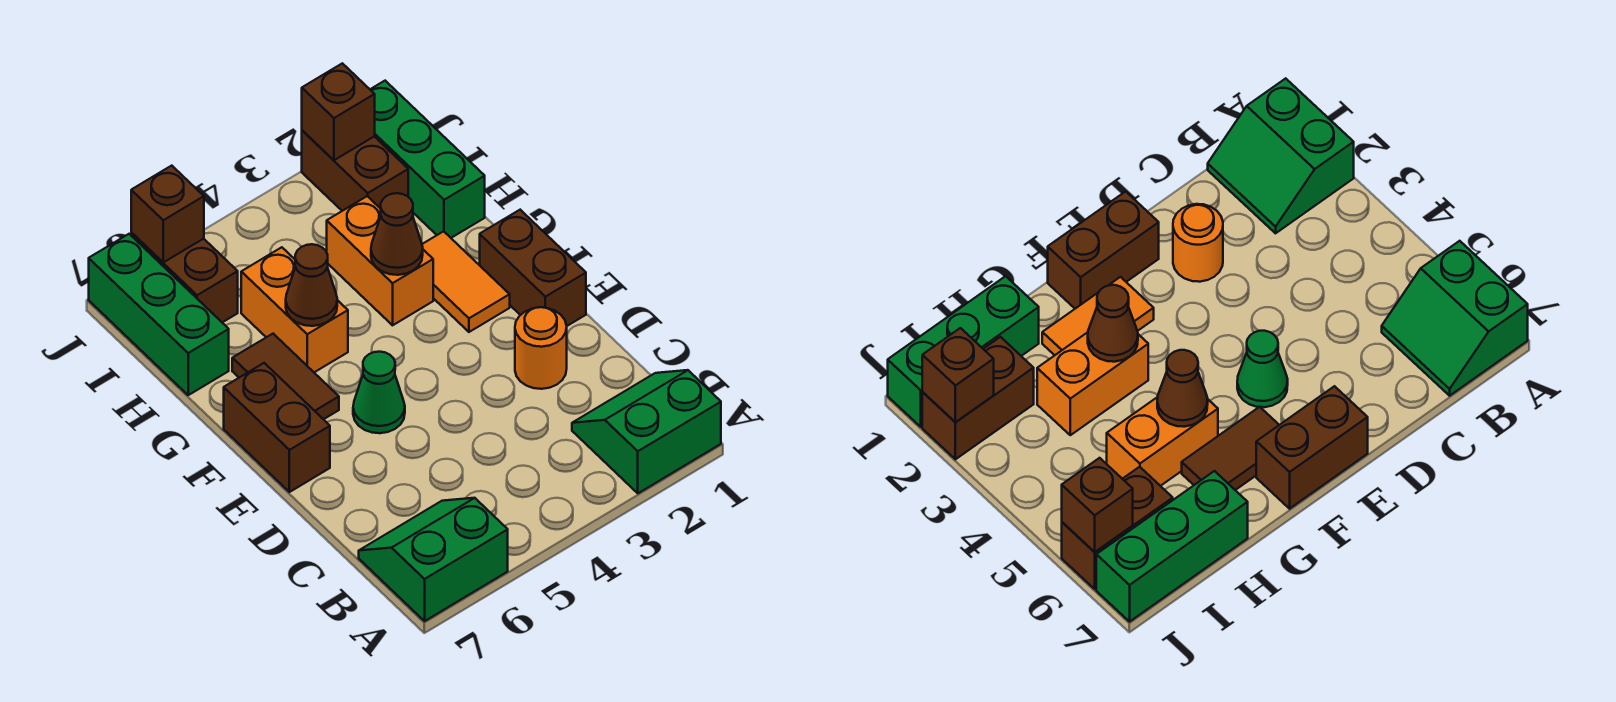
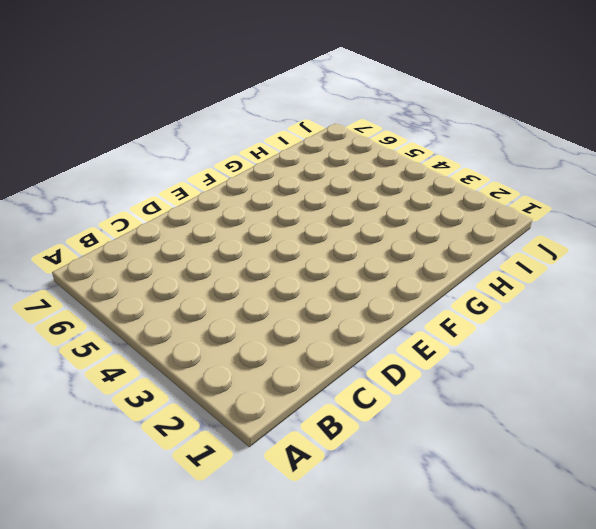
none -> green slope A1:B2 level 1 top A
none -> green slope A6:B7 level 1 top A
none -> orange round brick D2 level 1

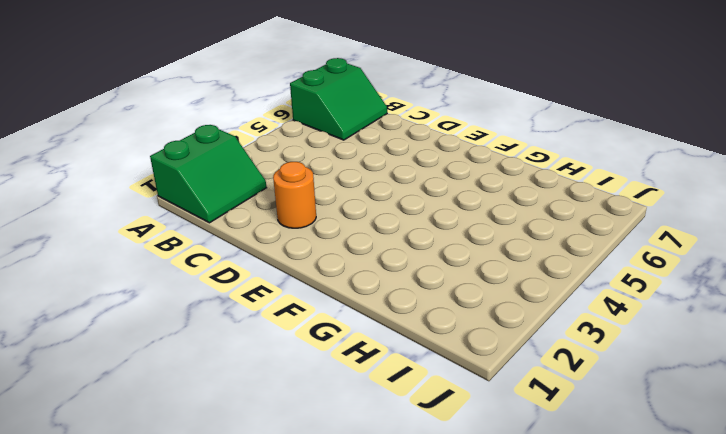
none -> brown brick E1:F1 level 1
none -> green cone E5 level 1
none -> brown brick E7:F7 level 1

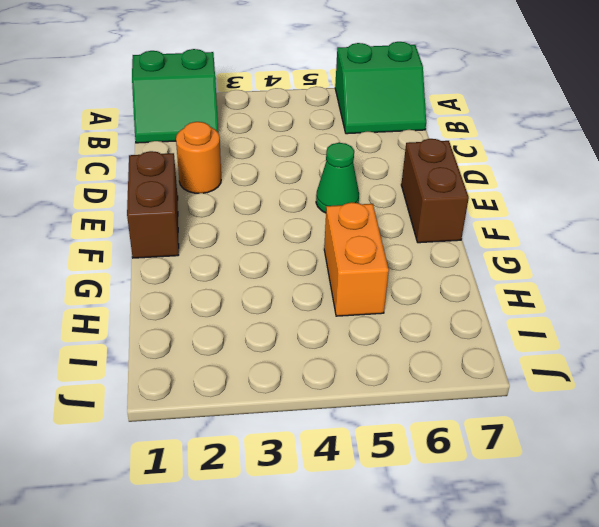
none -> orange tile F2:G2 level 1
none -> brown tile F6:G6 level 1
none -> orange brick G3:H3 level 1

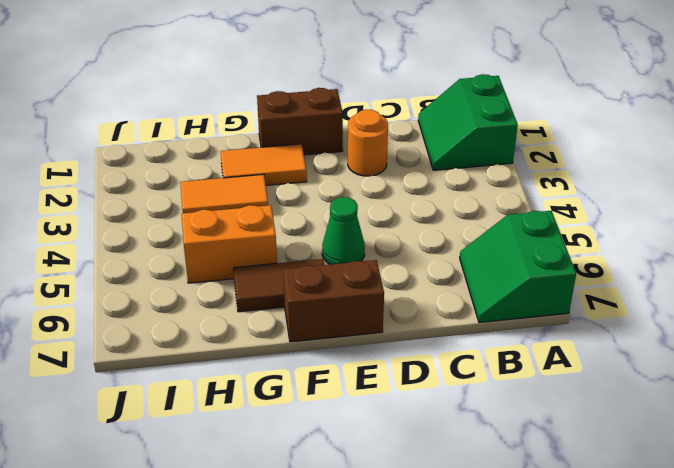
orange tile G3:H3 level 1 -> orange brick G3:H3 level 1
none -> green brick H1:J1 level 1
none -> green brick H7:J7 level 1
none -> brown brick I2:J2 level 1

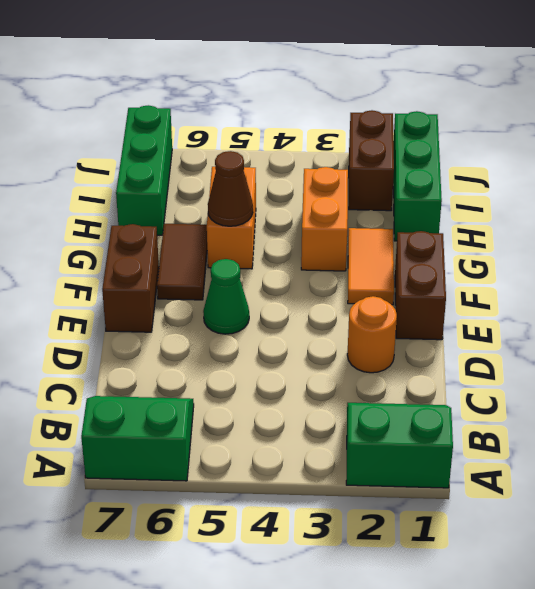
none -> brown brick I6:J6 level 1
none -> brown cone G3 level 2
none -> brown brick J2 level 2

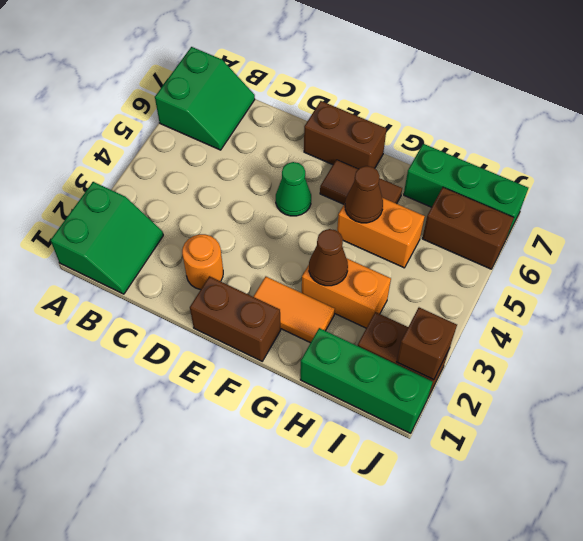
none -> brown brick J6 level 2

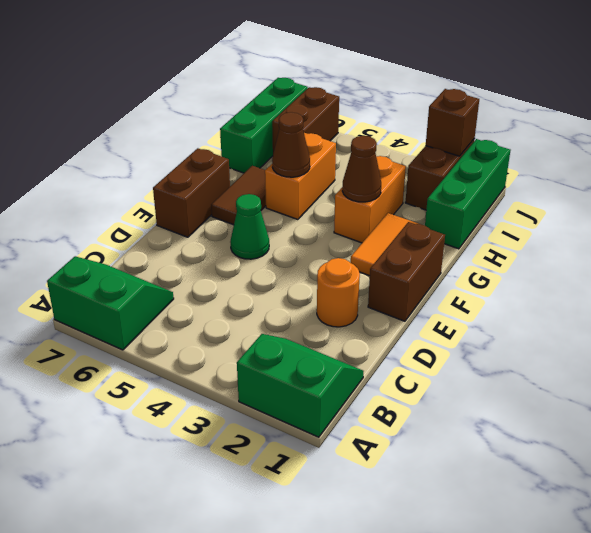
none -> brown brick J6 level 2

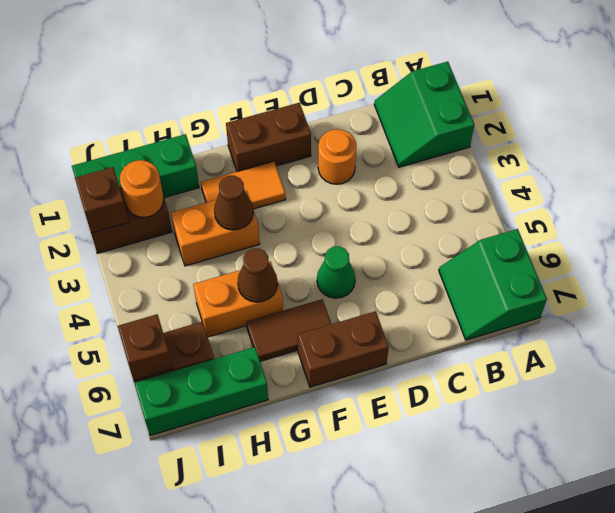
orange round brick I2 level 2 -> none

